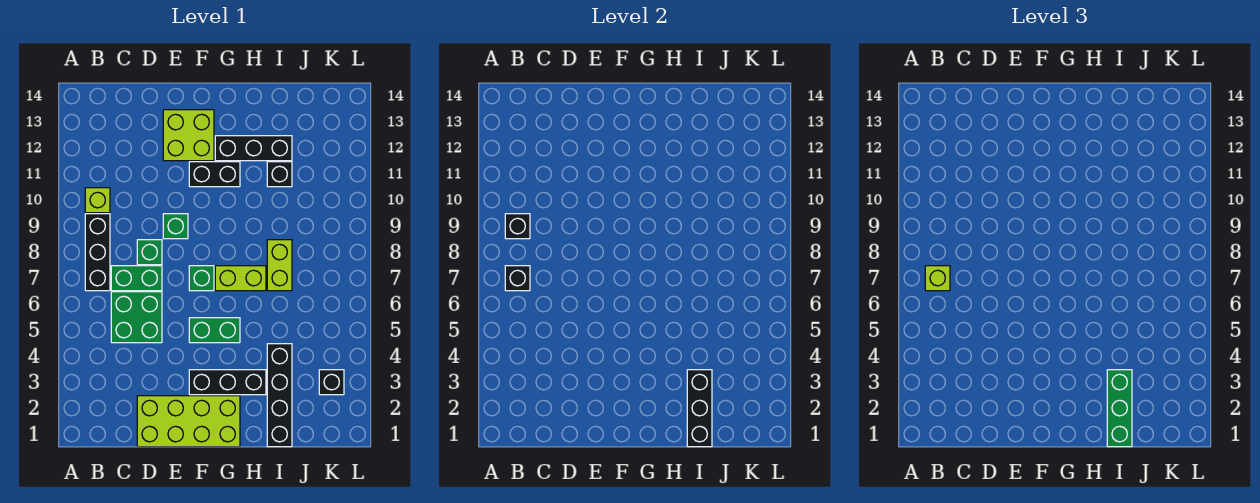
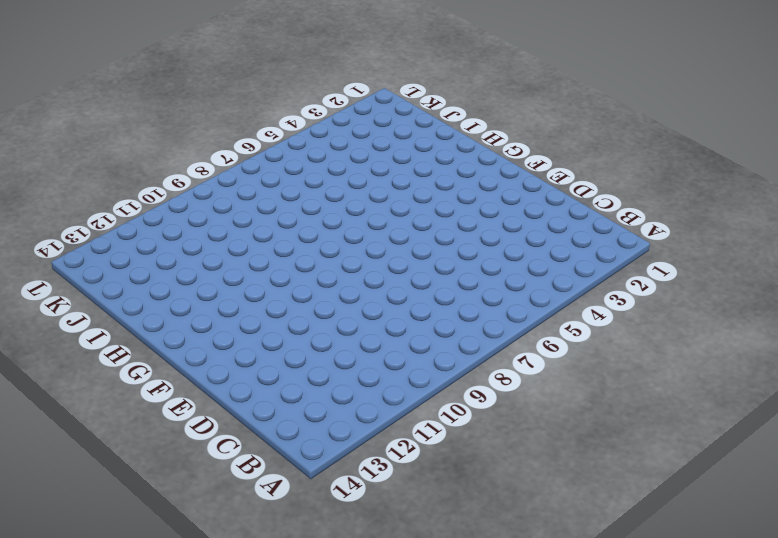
none -> black brick B7:B9 level 1
none -> lime brick B10 level 1
none -> green brick C5:D6 level 1

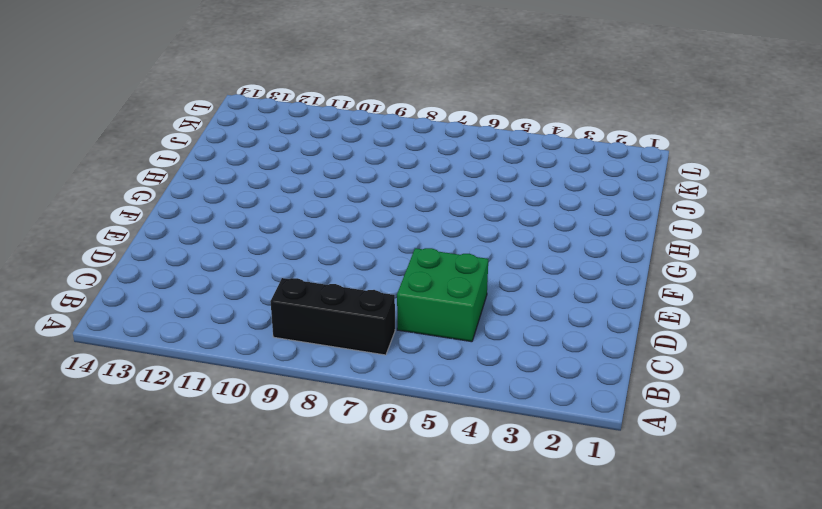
none -> lime brick B10 level 1
none -> green brick C7:D7 level 1
none -> lime brick D1:G2 level 1

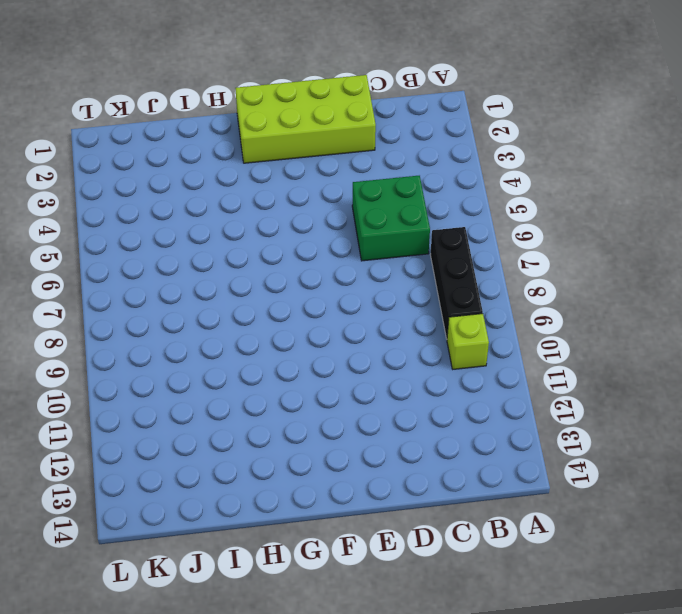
none -> green brick C7:D7 level 1
none -> green brick D8 level 1
none -> green brick E9 level 1

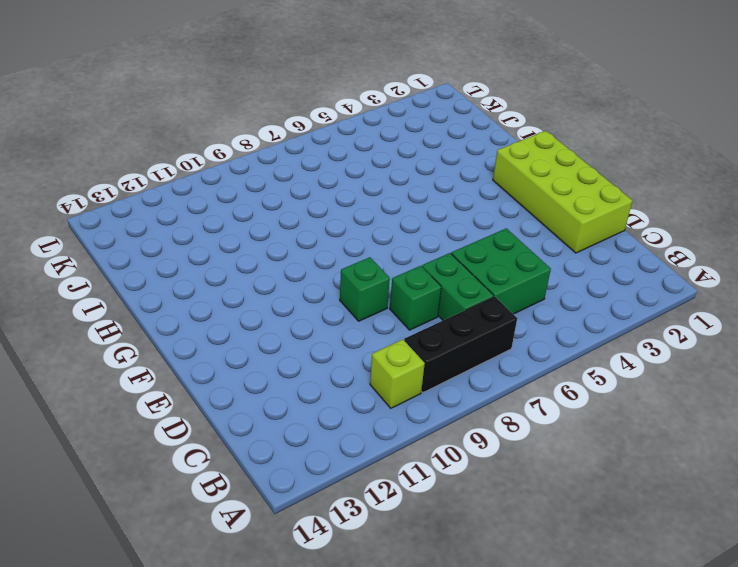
none -> lime brick E12:F13 level 1
none -> black brick F3:H3 level 1
none -> green brick F5:G5 level 1

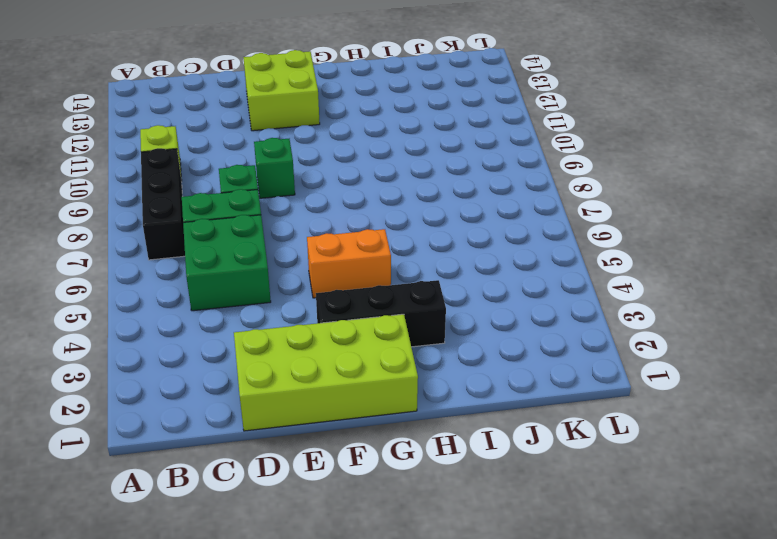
orange brick F5:G5 level 1 -> green brick F5:G5 level 1
none -> green brick F7 level 1
none -> black brick F11:G11 level 1
none -> lime brick G7:H7 level 1

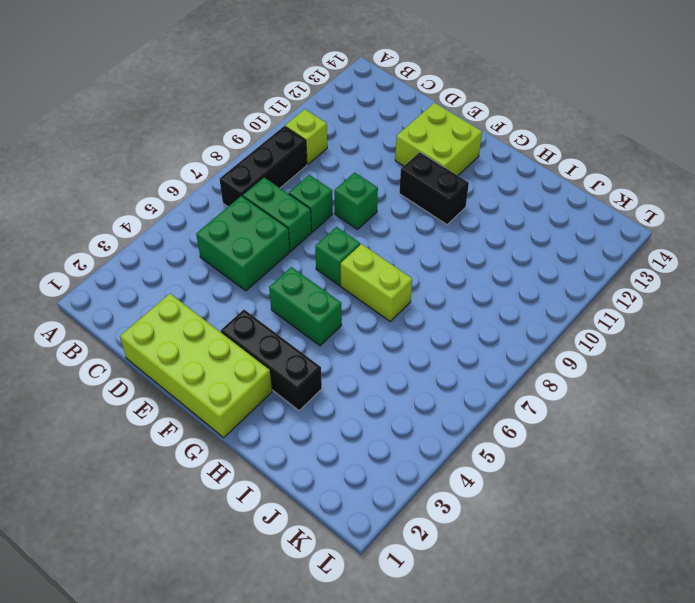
none -> black brick G12:I12 level 1
none -> black brick I1:I4 level 1
none -> lime brick I7:I8 level 1

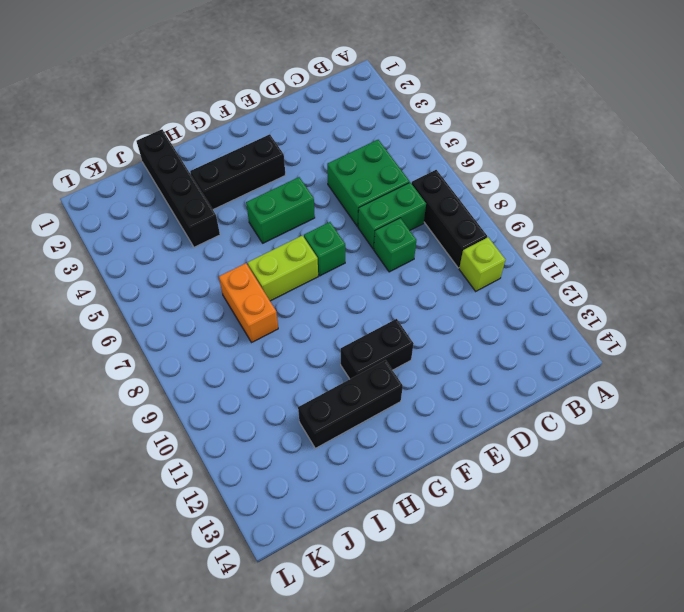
orange brick I7:I8 level 1 -> lime brick I7:I8 level 1
none -> lime brick D1:G2 level 1
none -> green brick E9 level 1
none -> lime brick E12:F13 level 1

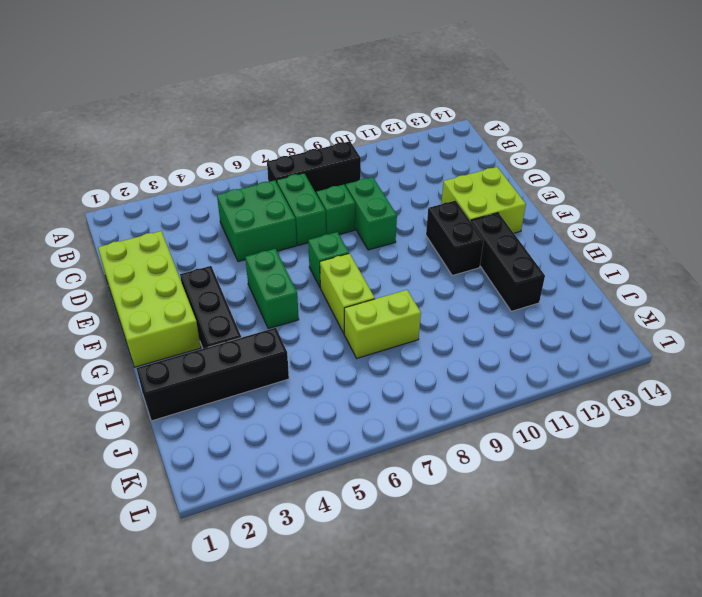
green brick D9:E9 level 1 -> green brick E9 level 1
none -> lime brick B10 level 1
none -> black brick I11 level 1
none -> black brick K3 level 1

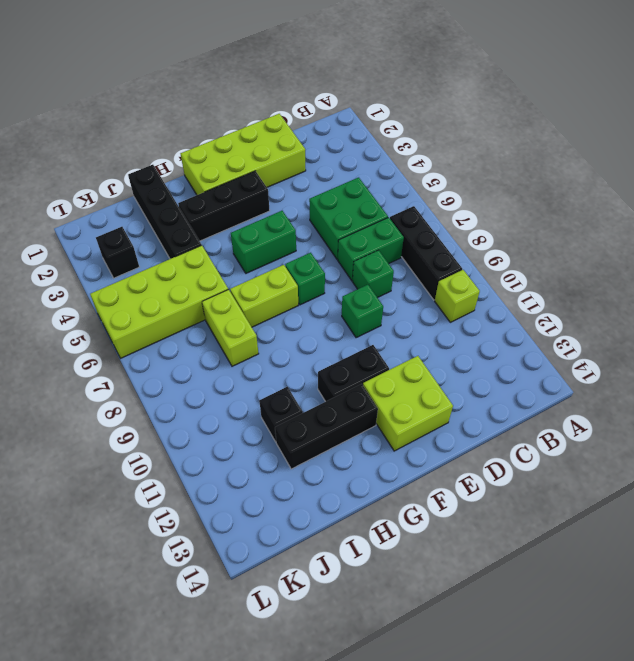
lime brick I5:L6 level 1 -> none
none -> black brick B7 level 2
none -> black brick B9 level 2
none -> black brick I1:I3 level 2

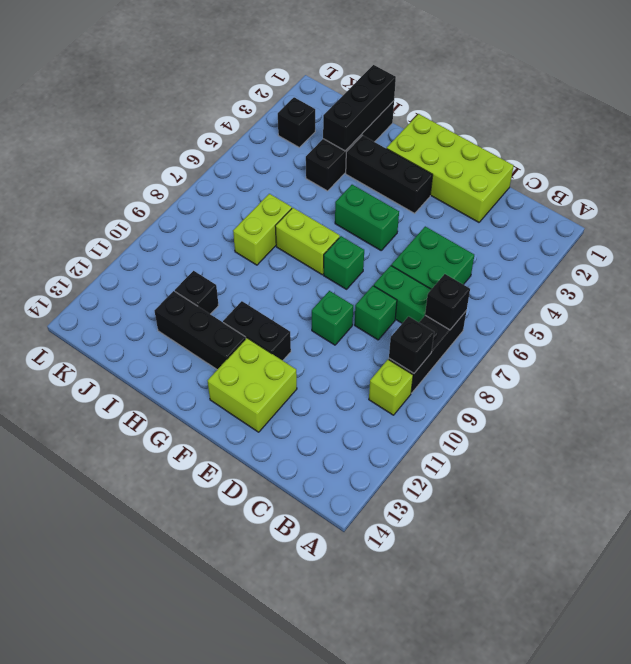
none -> lime brick B7 level 3
none -> green brick I1:I3 level 3

